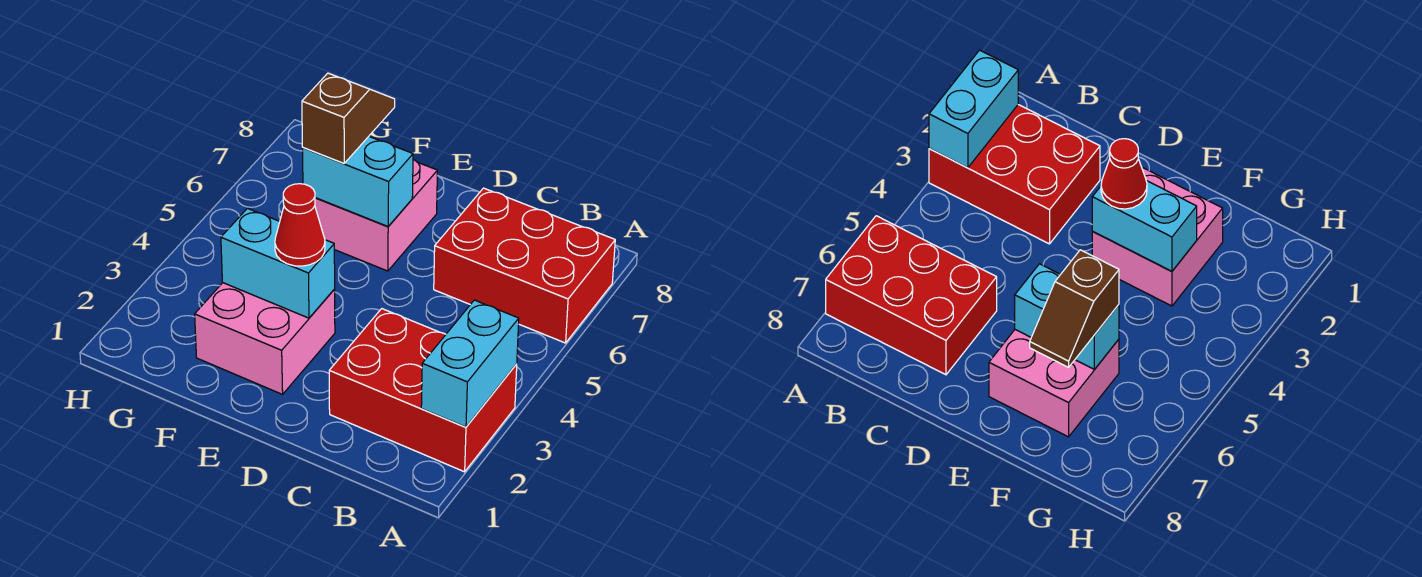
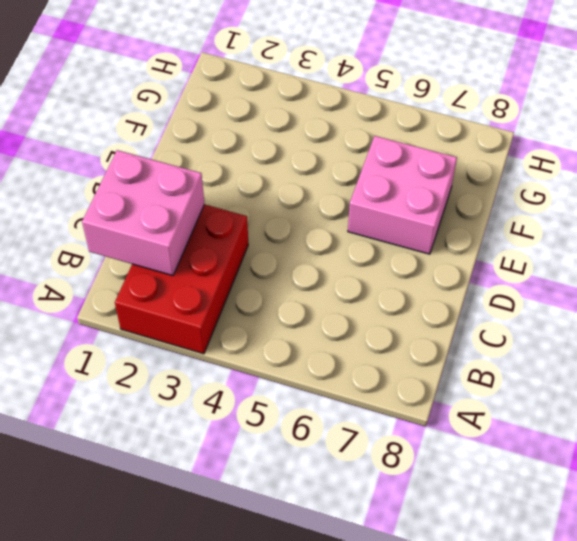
pink brick B1:C2 level 2 -> pink brick E2:F3 level 1
none -> red brick A6:C7 level 1
none -> cyan brick A2:A3 level 2

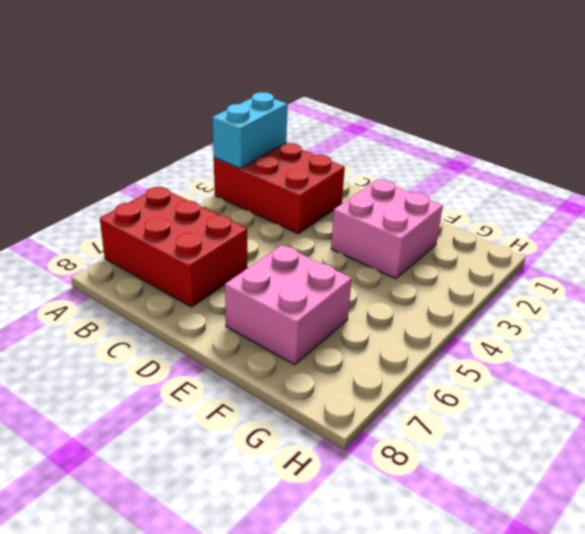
none -> cyan brick E3:F3 level 2
none -> cyan brick E6:F6 level 2

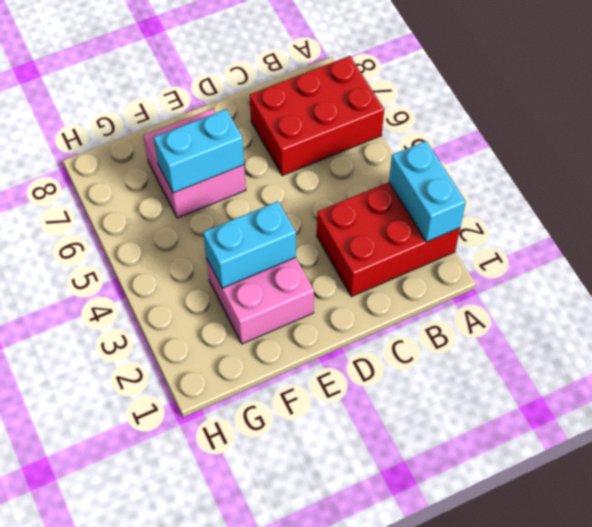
none -> red cone E3 level 3
none -> brown slope F6:F7 level 3 top 6

